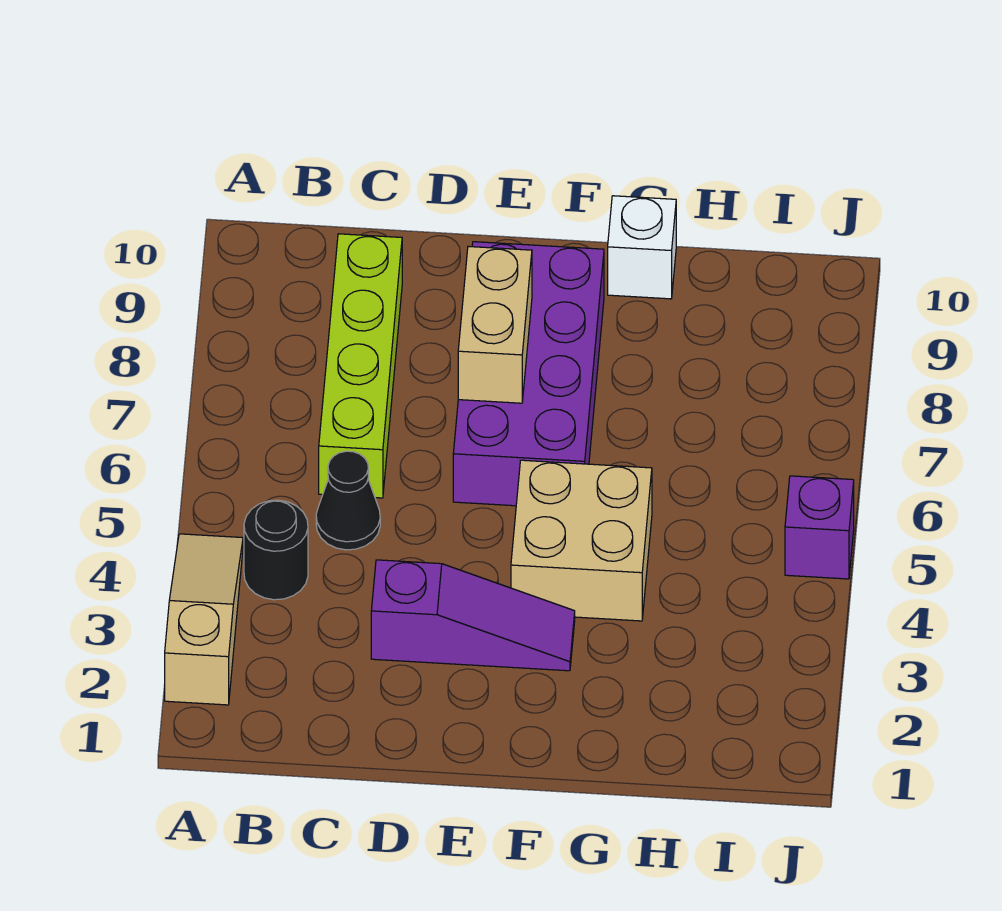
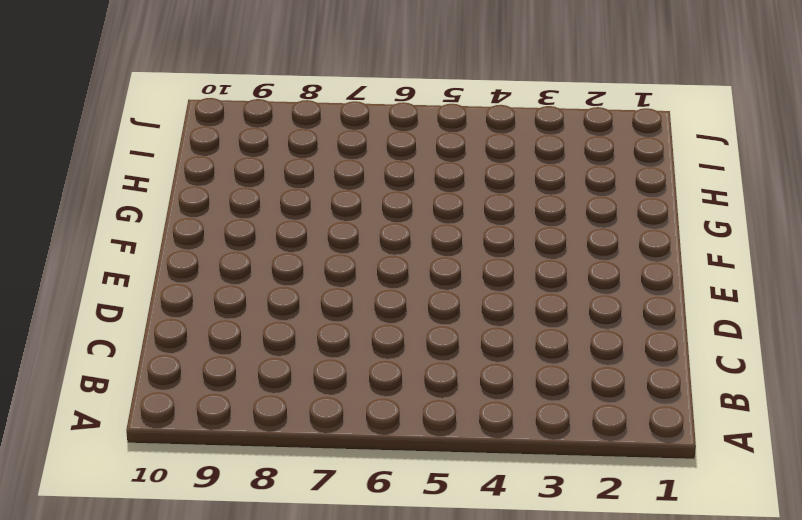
none -> tan slope A2:A4 level 1 top 2
none -> black round brick B4 level 1

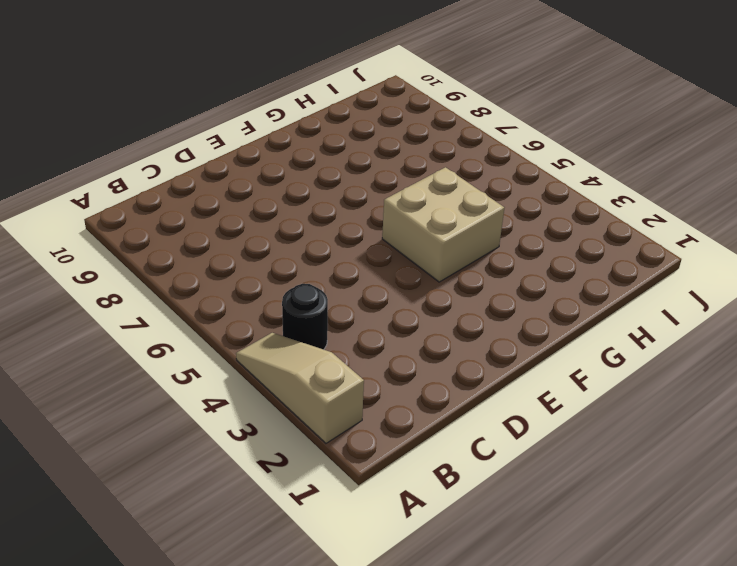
none -> black cone C5 level 1
none -> lime brick C6:C9 level 1

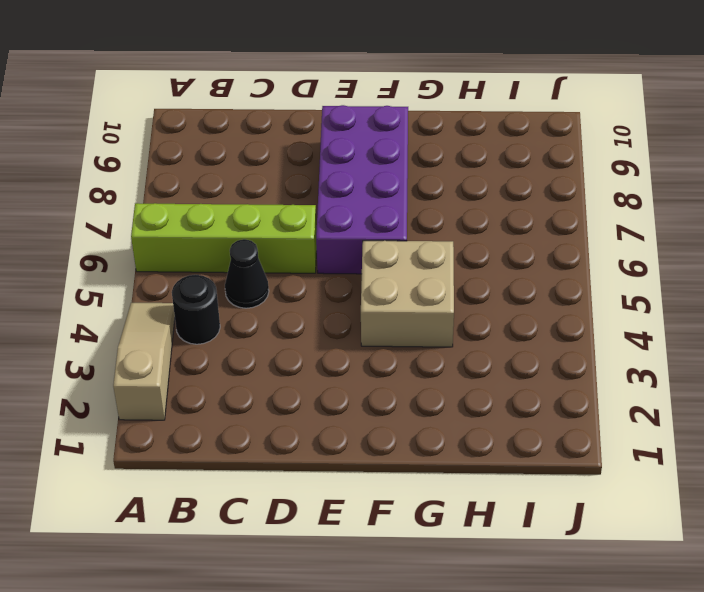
lime brick A6:D6 level 1 -> lime brick C6:C9 level 1
none -> purple slope D3:F3 level 1 top D
none -> white brick G10 level 1

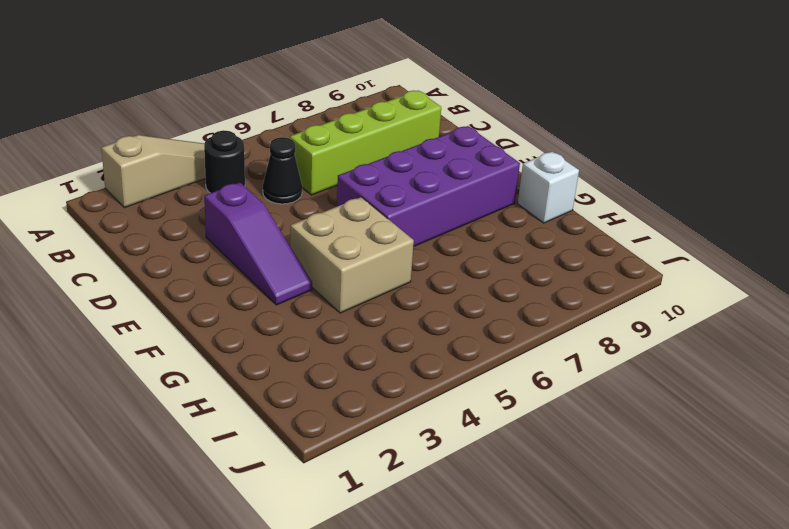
none -> purple brick J5 level 1
none -> tan brick E7:E8 level 2

